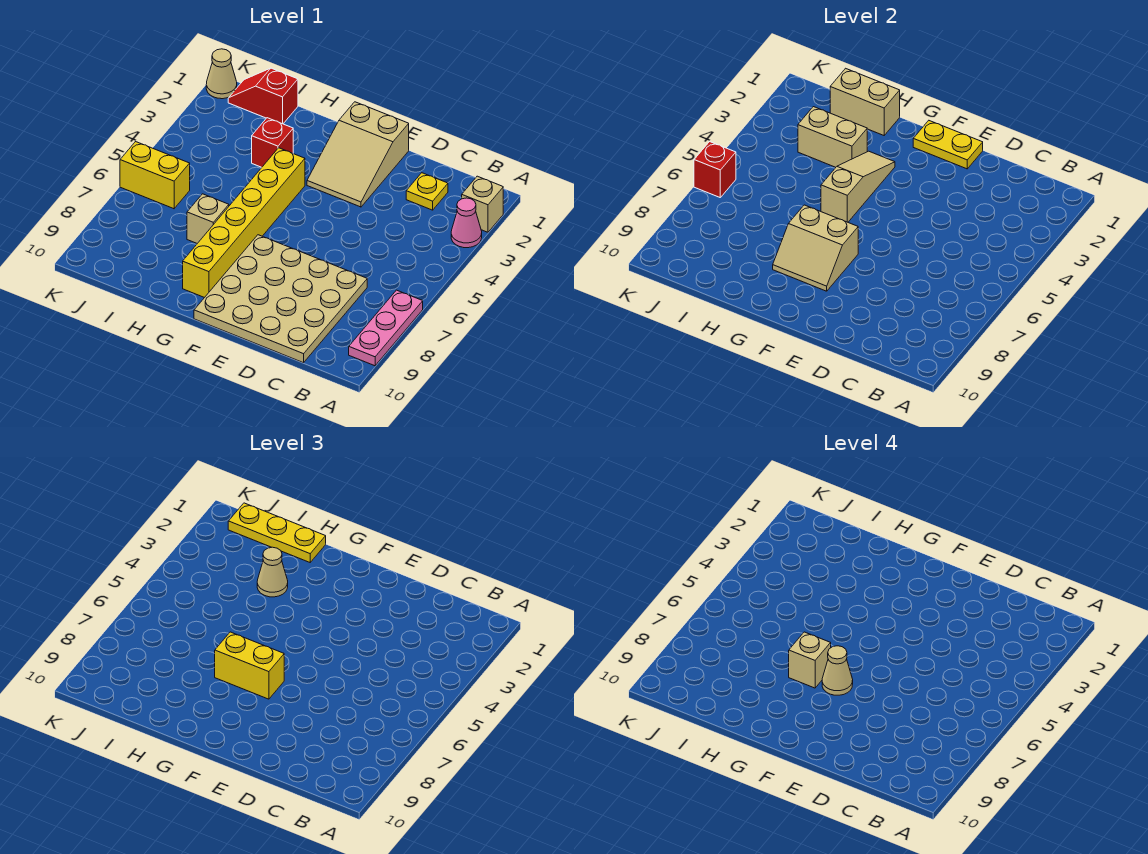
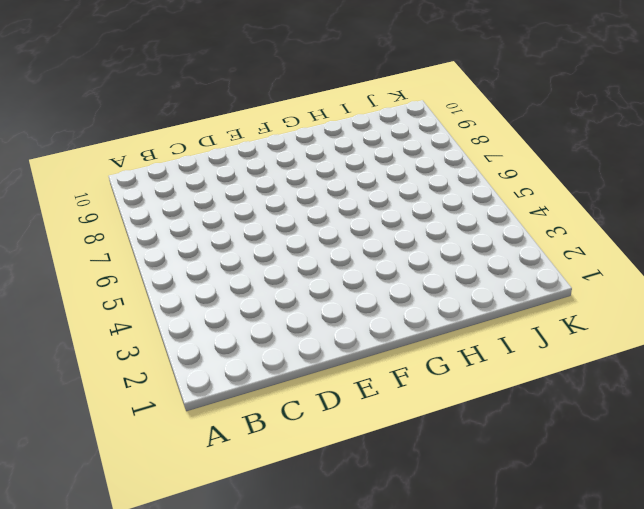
none -> tan brick A2 level 1
none -> pink cone A3 level 1
none -> pink plate A7:A9 level 1

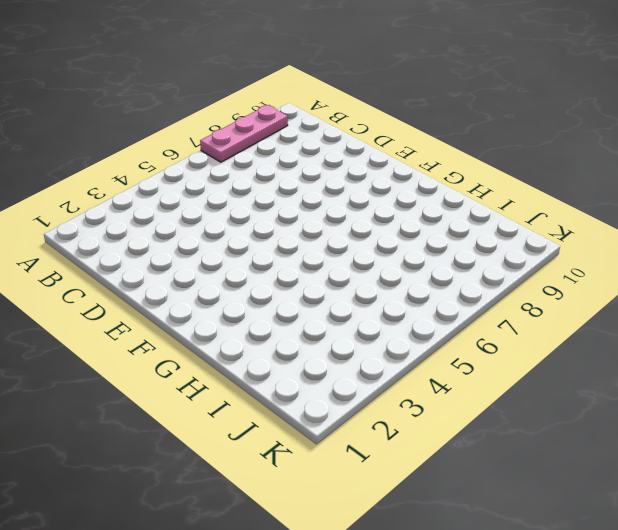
none -> tan brick A2 level 1
none -> pink cone A3 level 1
none -> yellow plate C2 level 1

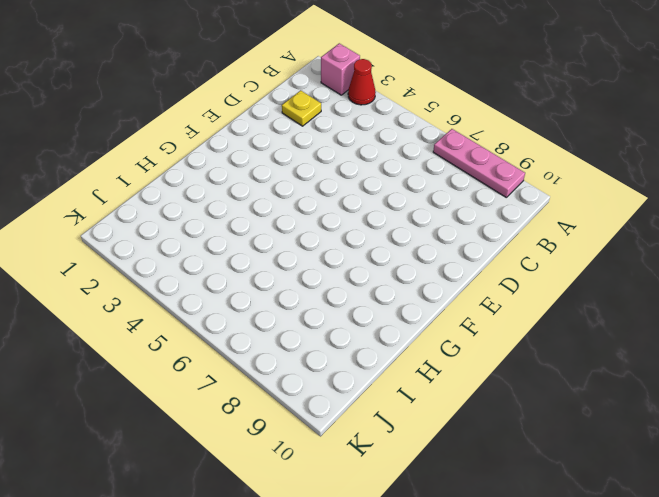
pink brick A2 level 1 -> tan brick A2 level 1
red cone A3 level 1 -> pink cone A3 level 1
none -> tan plate C7:F10 level 1
none -> tan slope E1:F3 level 1 top 1
none -> yellow brick G4:G9 level 1

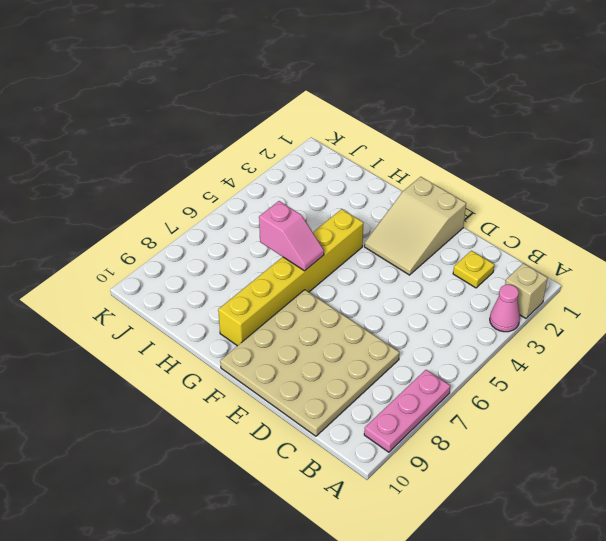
pink slope G6:H6 level 2 top H -> none
none -> red brick H3 level 1
none -> tan brick H7 level 1
none -> red slope I1:J1 level 1 top I

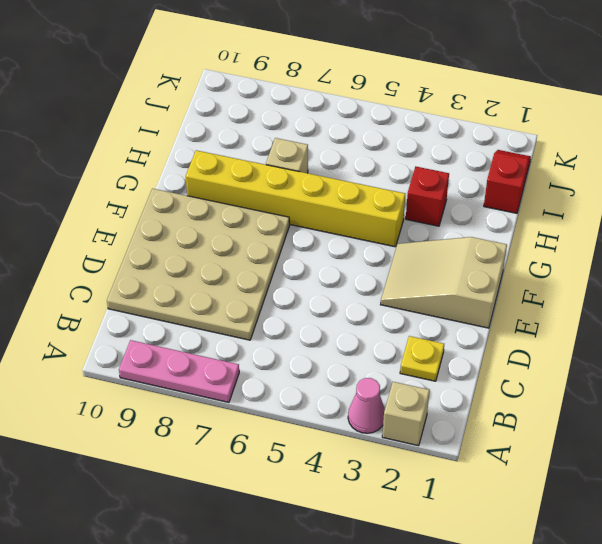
none -> yellow brick J6:K6 level 1
none -> tan cone K1 level 1
none -> yellow plate E1:F1 level 2

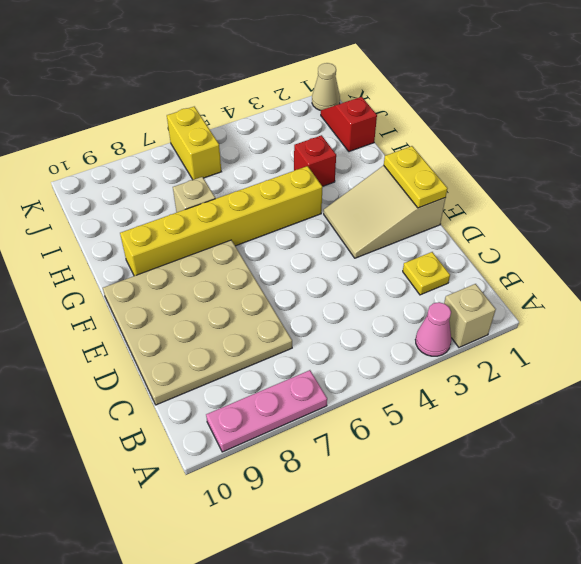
none -> tan slope F7:G8 level 2 top 7
none -> tan slope G3:G5 level 2 top 5
none -> tan brick H1:I1 level 2

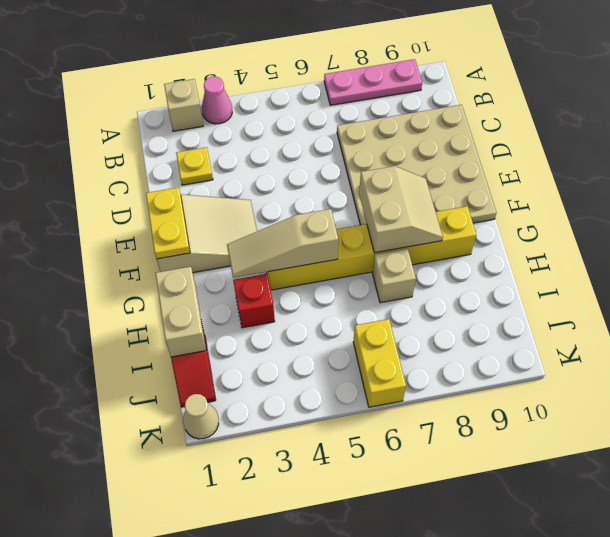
none -> tan brick H3:I3 level 2
none -> red brick K6 level 2
none -> yellow brick F7:G7 level 3

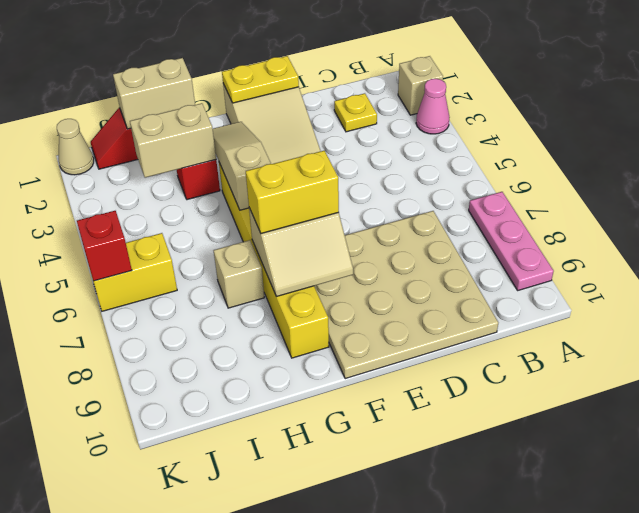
none -> yellow plate H1:J1 level 3
none -> tan cone H3 level 3
none -> tan cone F7 level 4

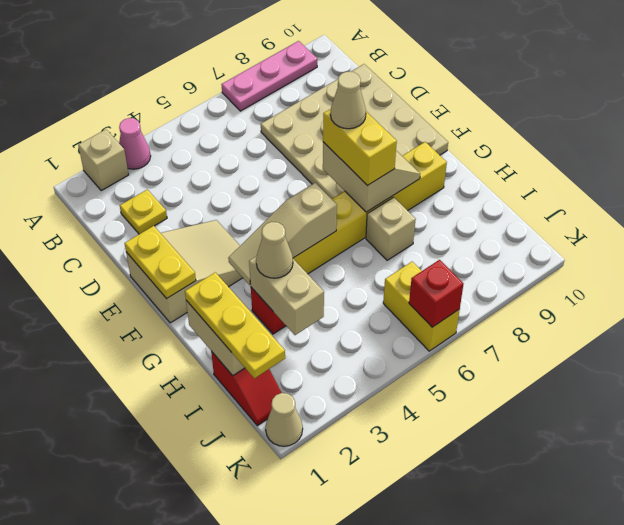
none -> tan brick G7 level 4

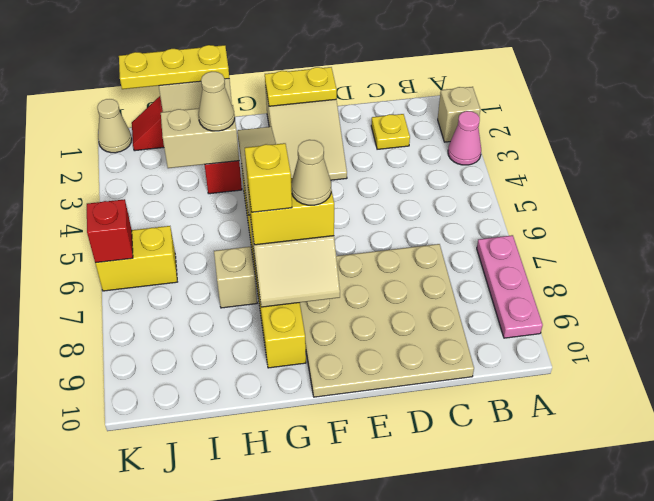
yellow brick G7 level 4 -> tan brick G7 level 4

